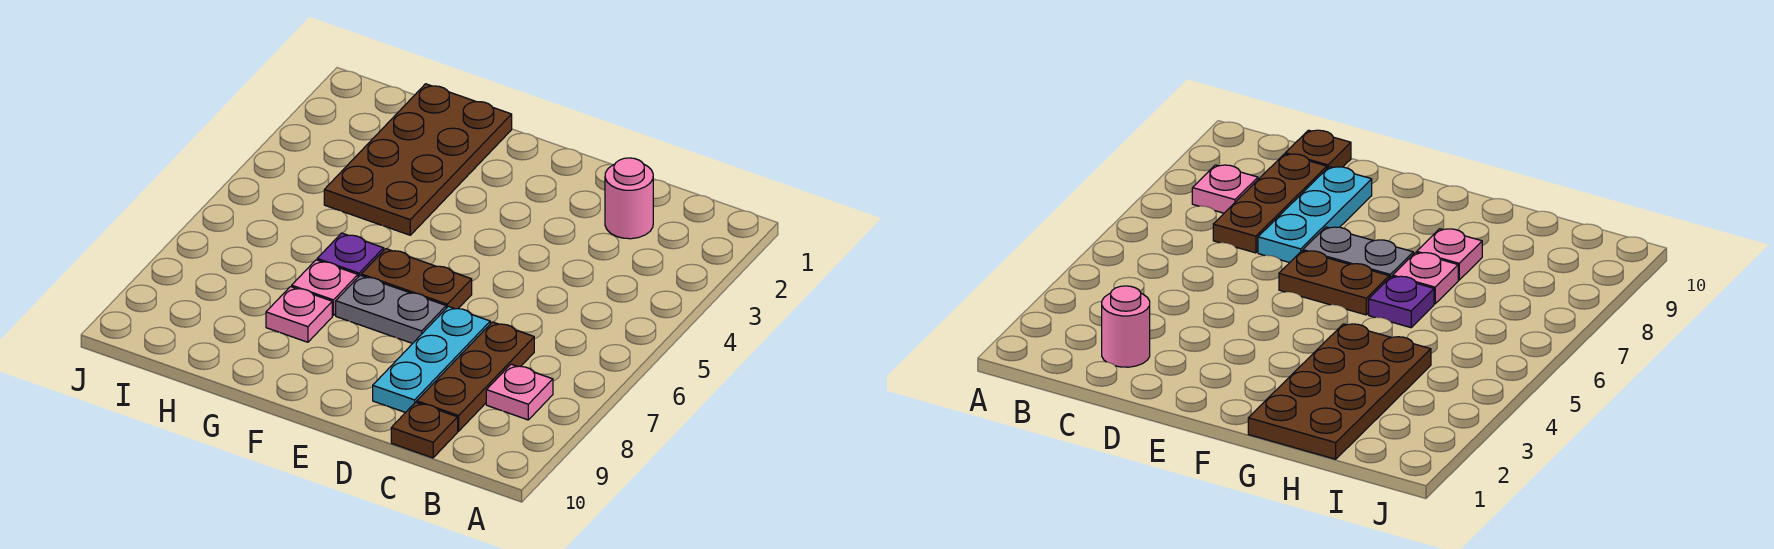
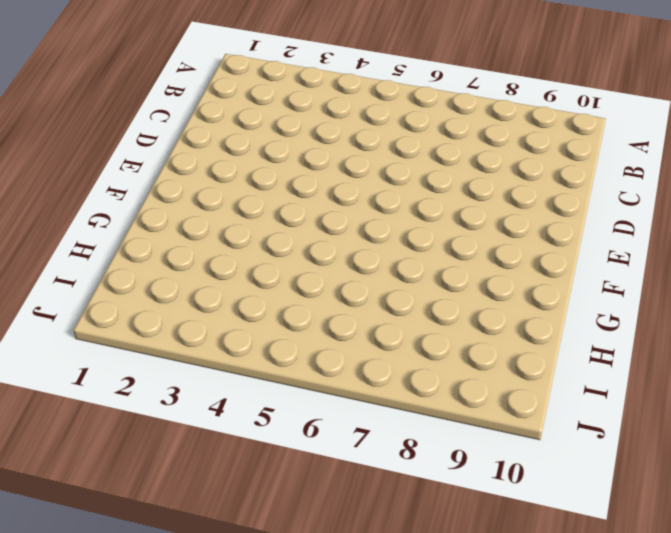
none -> pink plate B8 level 1
none -> pink round brick C2 level 1

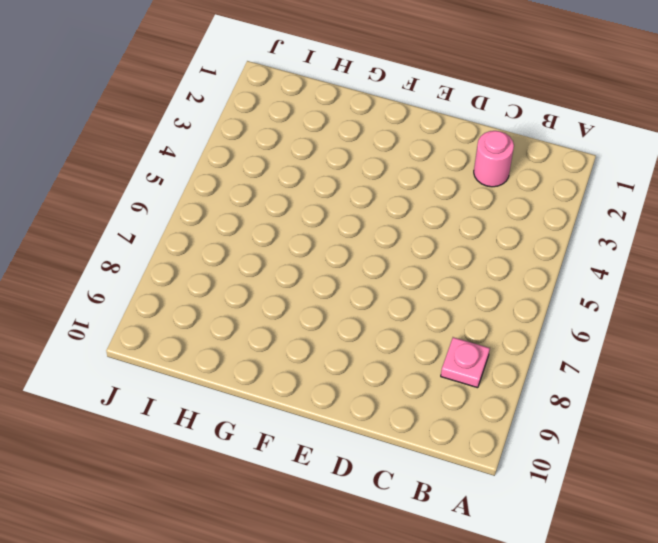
none -> brown plate C7:C9 level 1
none -> brown plate C10 level 1

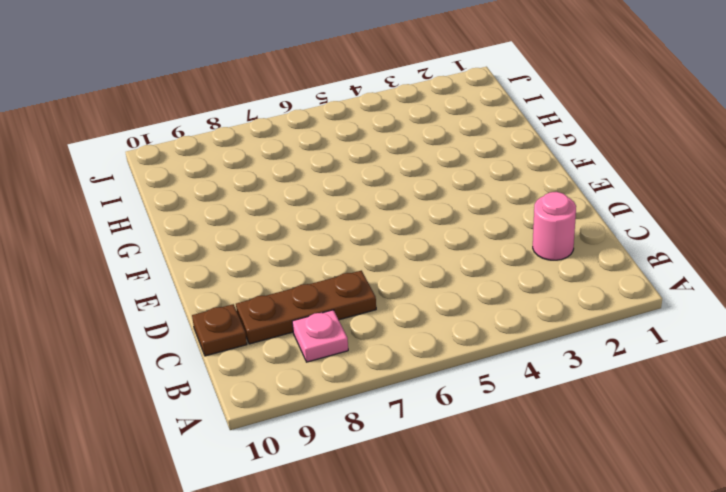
none -> cyan plate D7:D9 level 1
none -> brown plate E6:F6 level 1

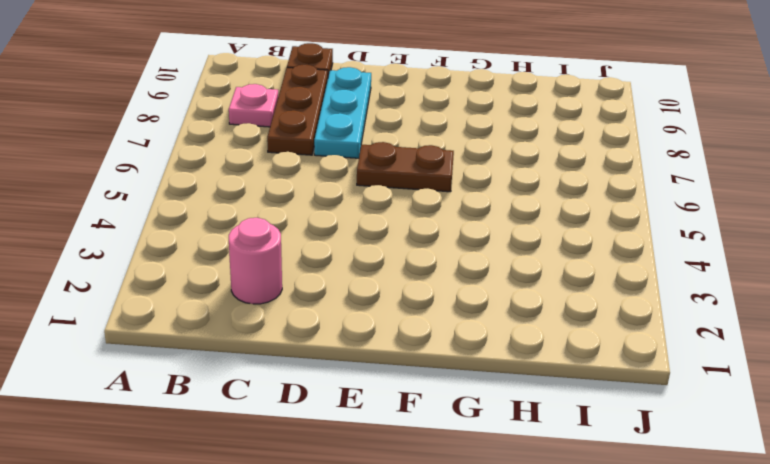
none -> grey plate E7:F7 level 1
none -> brown plate G1:H4 level 1

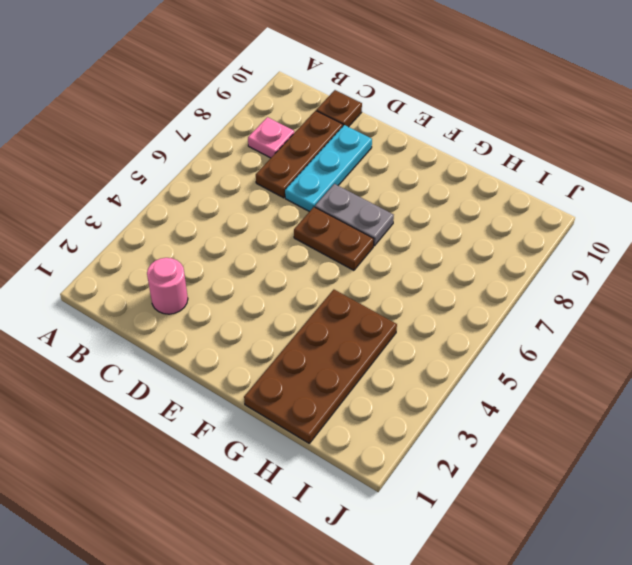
none -> purple plate G6 level 1
none -> pink plate G7 level 1

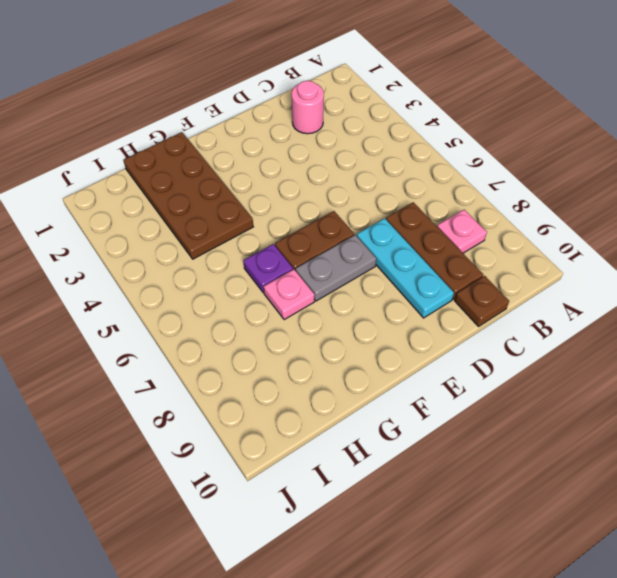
none -> pink plate G8 level 1

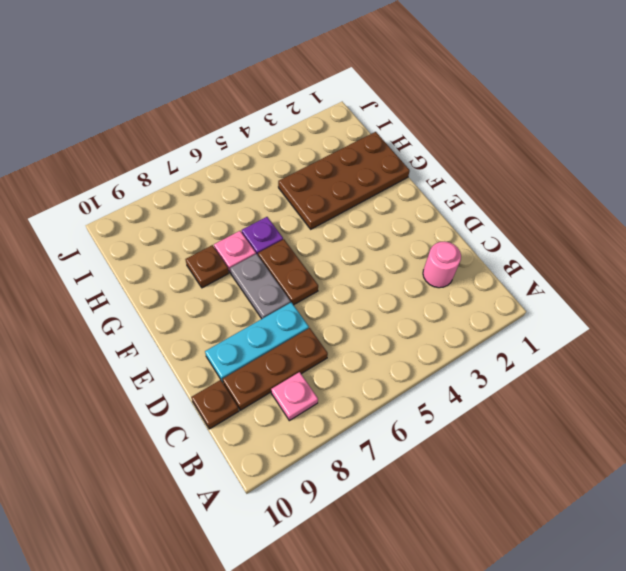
brown plate G8 level 1 -> pink plate G8 level 1

